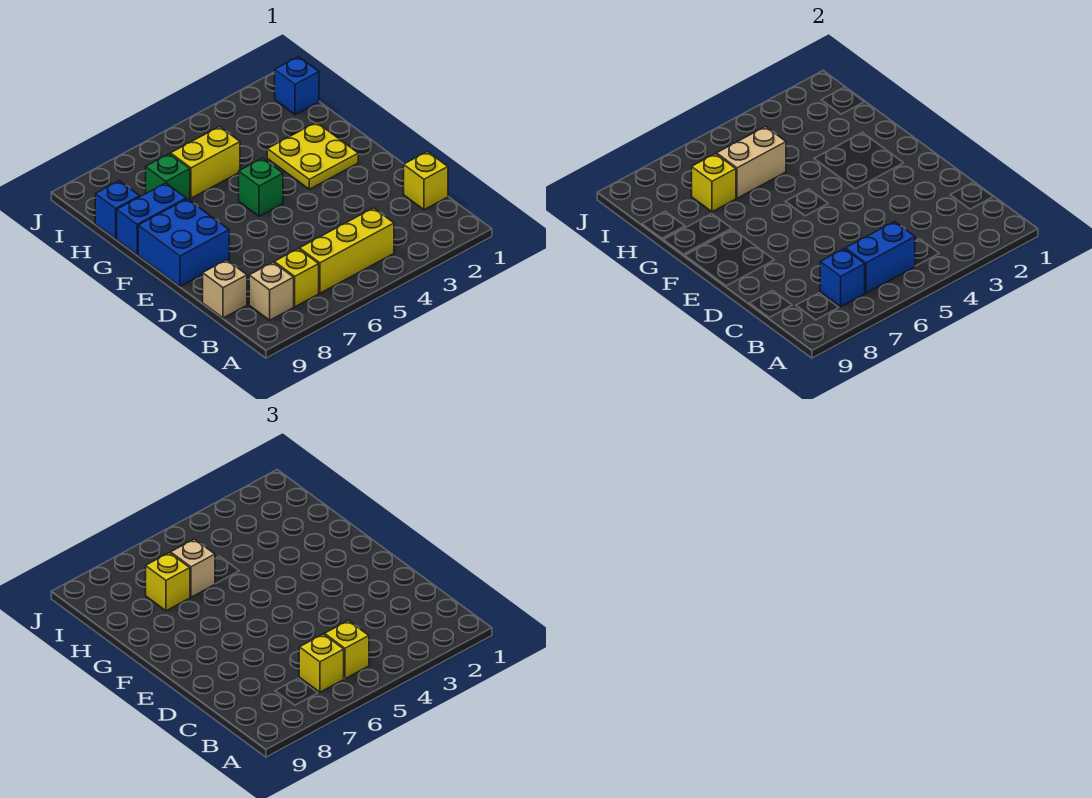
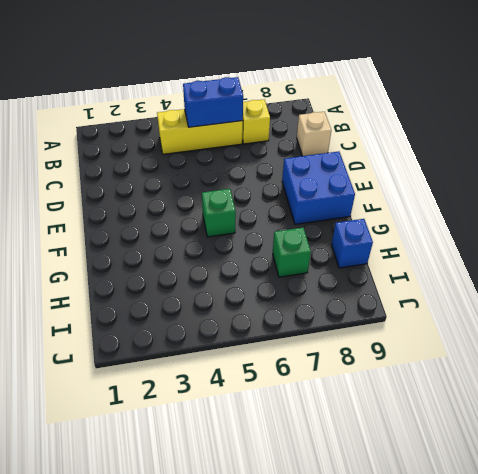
none -> tan brick B8 level 1
none -> yellow brick C1 level 1
none -> yellow plate F2:G3 level 1

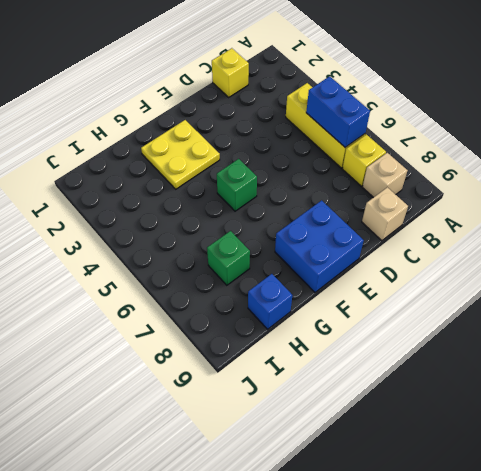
none -> blue brick G8:G9 level 1
none -> yellow brick H5:H6 level 1
none -> blue brick I1 level 1

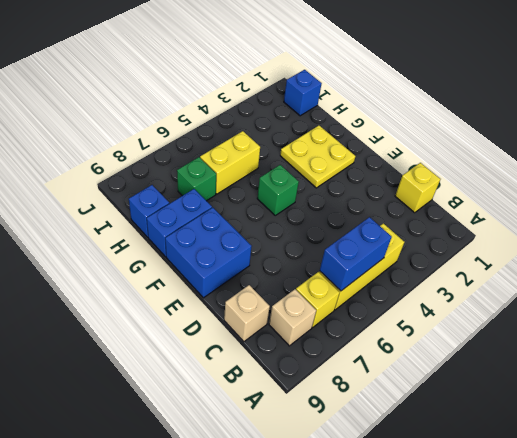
none -> blue brick B7 level 2
none -> tan brick H5:H6 level 2
none -> yellow brick H7 level 2

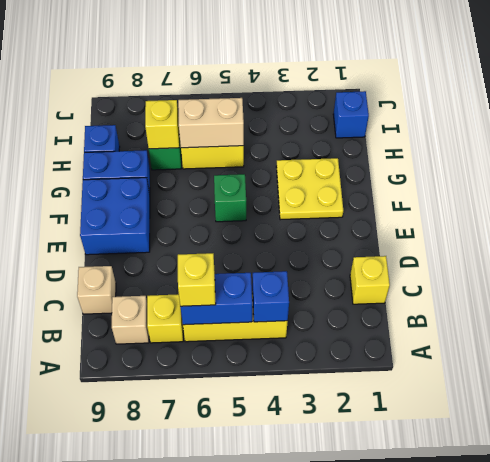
blue brick B4 level 2 -> blue brick B7 level 2
none -> yellow brick B5 level 3
none -> tan brick H6 level 3
none -> yellow brick H7 level 3

